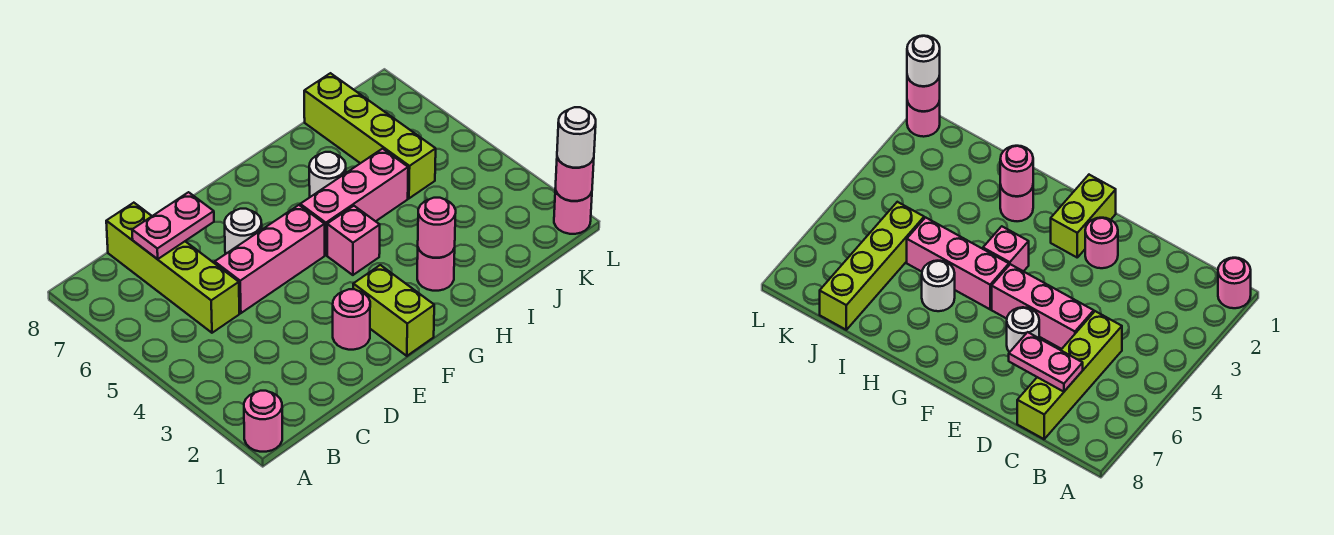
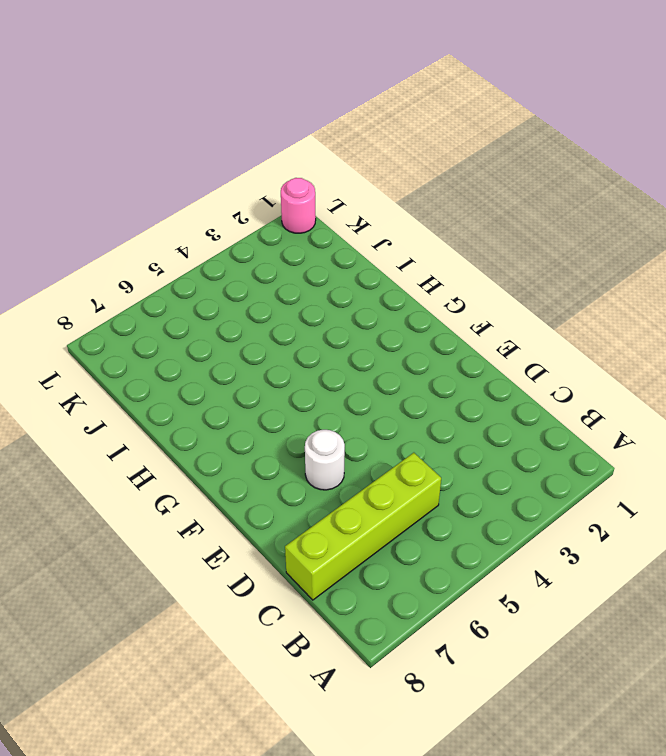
none -> pink round brick A1 level 1
none -> pink brick D5:F5 level 1
none -> pink round brick E2 level 1

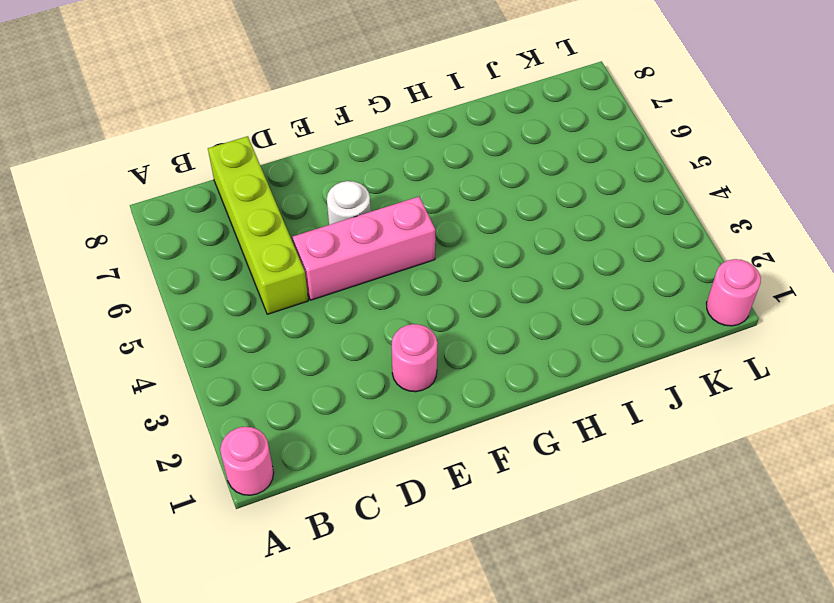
none -> lime brick F1:F2 level 1
none -> pink brick G4 level 1
none -> pink brick G5:I5 level 1

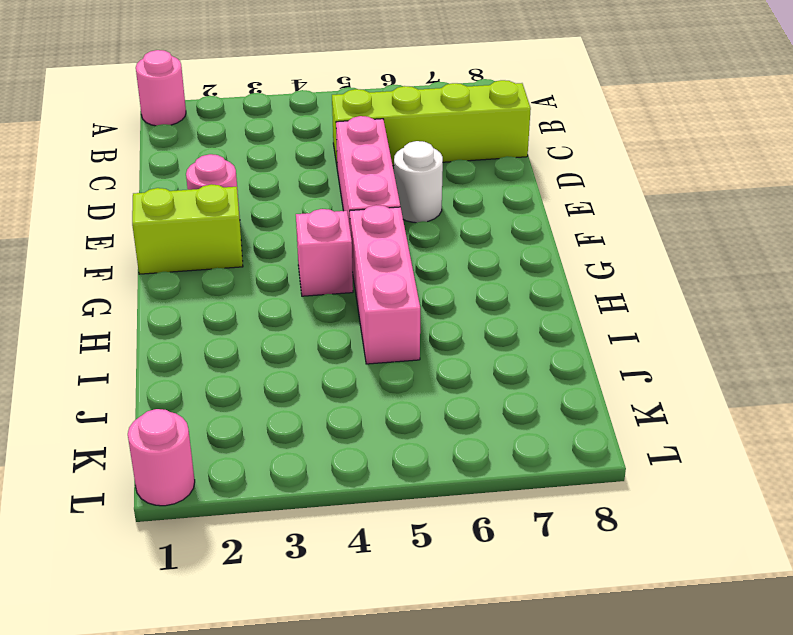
none -> pink round brick H2 level 1
none -> white round brick H6 level 1
none -> lime brick J5:J8 level 1

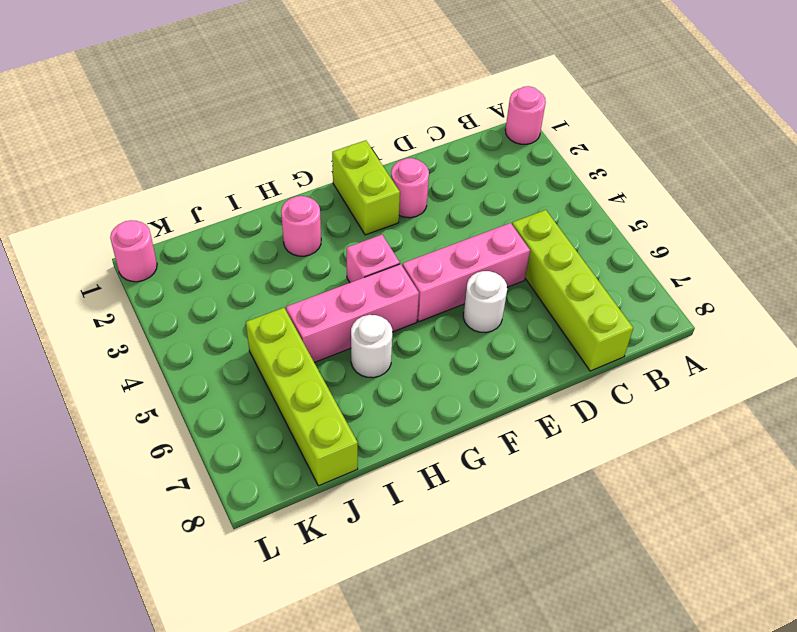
none -> pink plate C7:D7 level 2
none -> pink round brick H2 level 2
none -> pink round brick L1 level 2

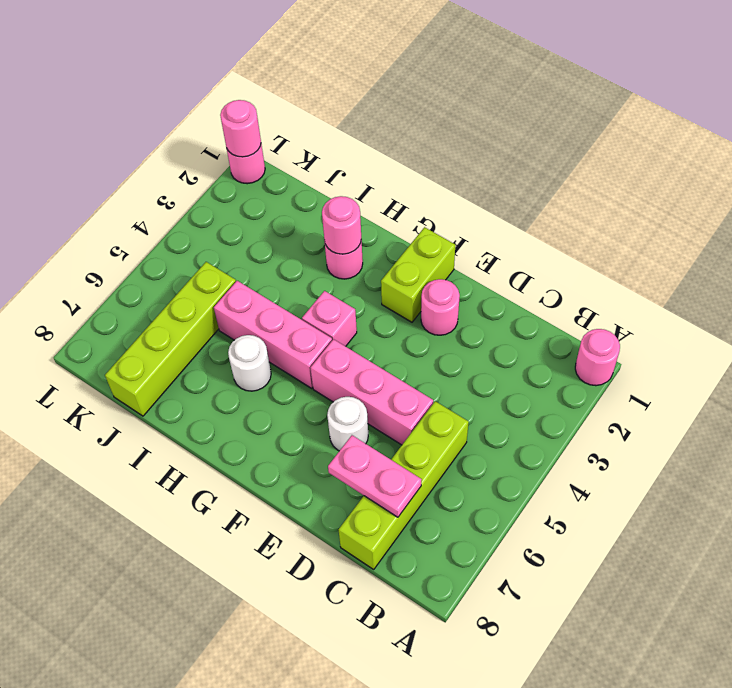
none -> white round brick L1 level 3

